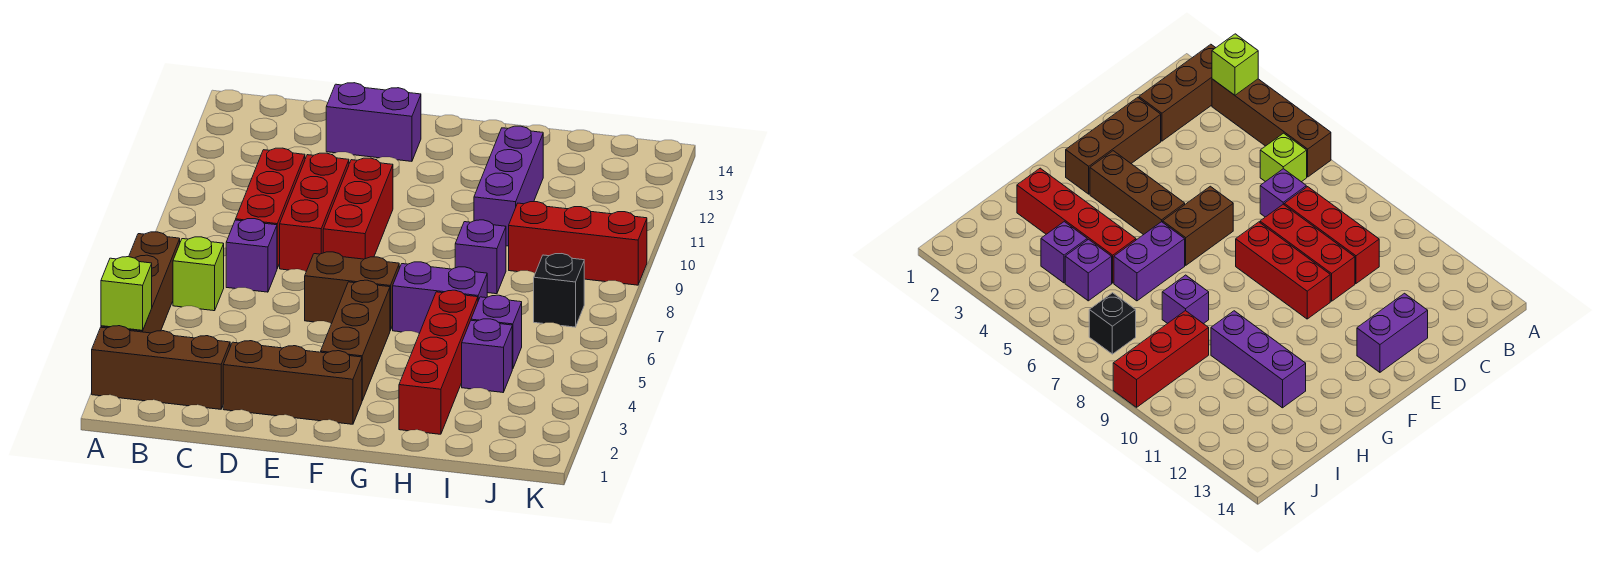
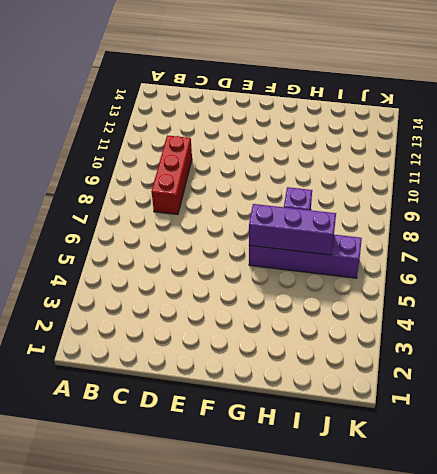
purple brick G6:J6 level 1 -> purple brick G6:H6 level 1
purple brick G6:I6 level 2 -> purple brick H10:H12 level 1
none -> brown brick A2:C2 level 1
none -> brown brick A3:A6 level 1
none -> lime brick B6 level 1

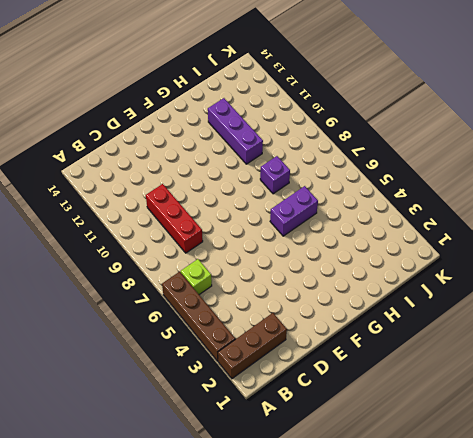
none -> purple brick C7 level 1
none -> brown brick D2:F2 level 1
none -> red brick D8:D10 level 1

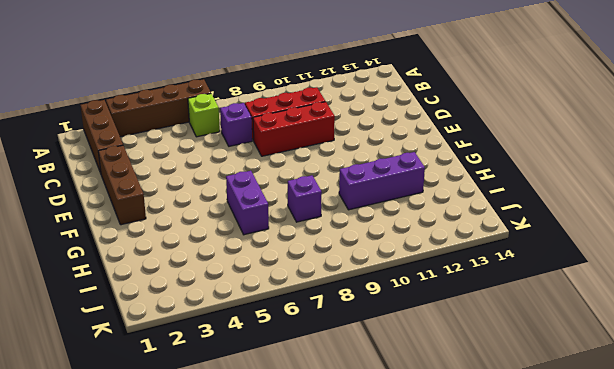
none -> purple brick D13:E13 level 1
none -> brown brick E6:F6 level 1
none -> red brick E8:E10 level 1

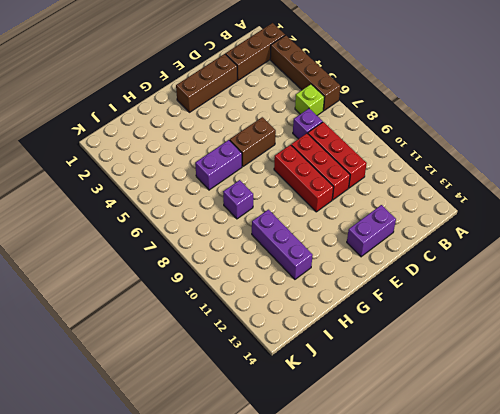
none -> brown brick F3:F5 level 1
none -> red brick H2:H5 level 1
none -> purple brick I4 level 1

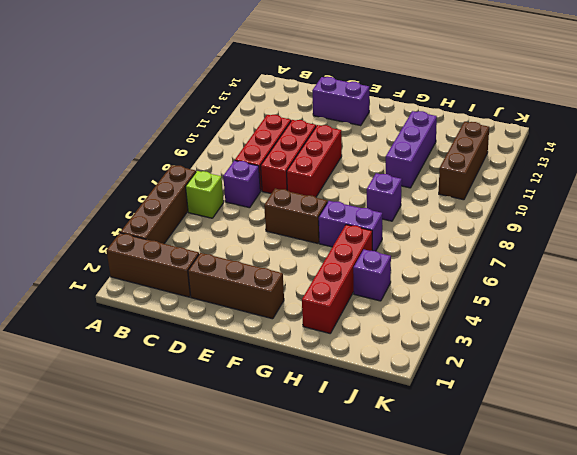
brown brick J10:J12 level 1 -> brown brick F3:F5 level 1
none -> purple brick I5 level 1
none -> red brick I9:K9 level 1
none -> black brick J7 level 1

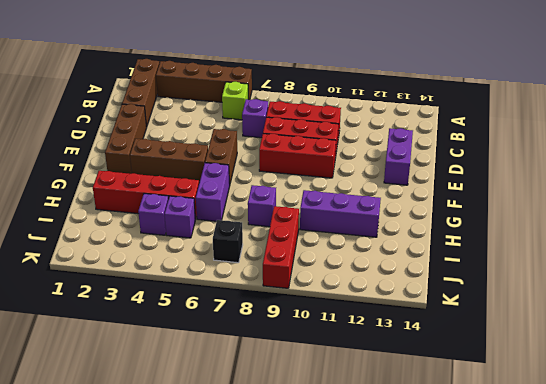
none -> lime brick A3 level 2

